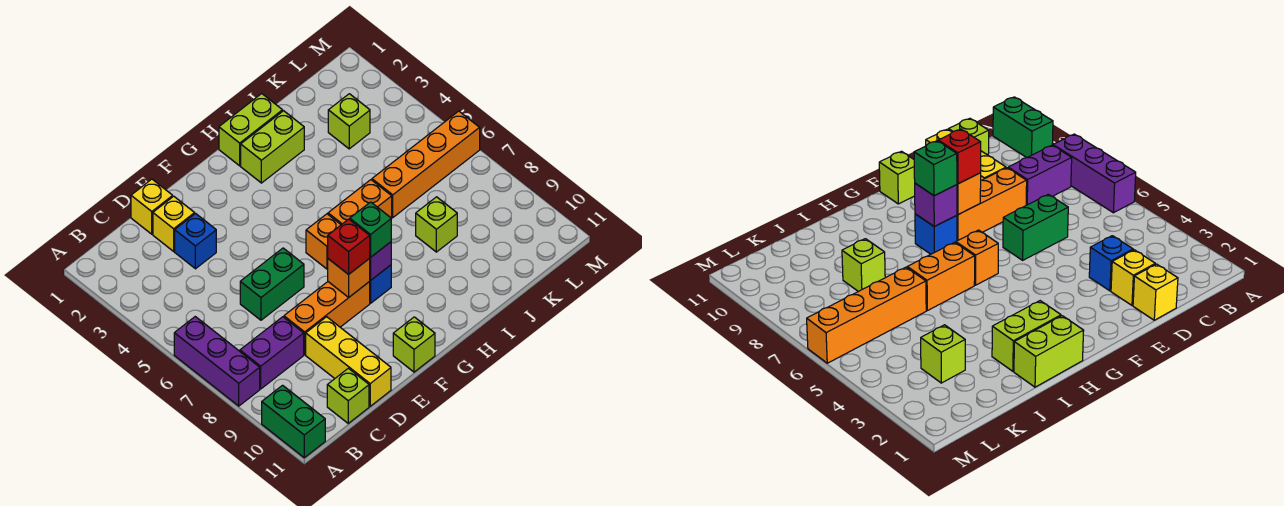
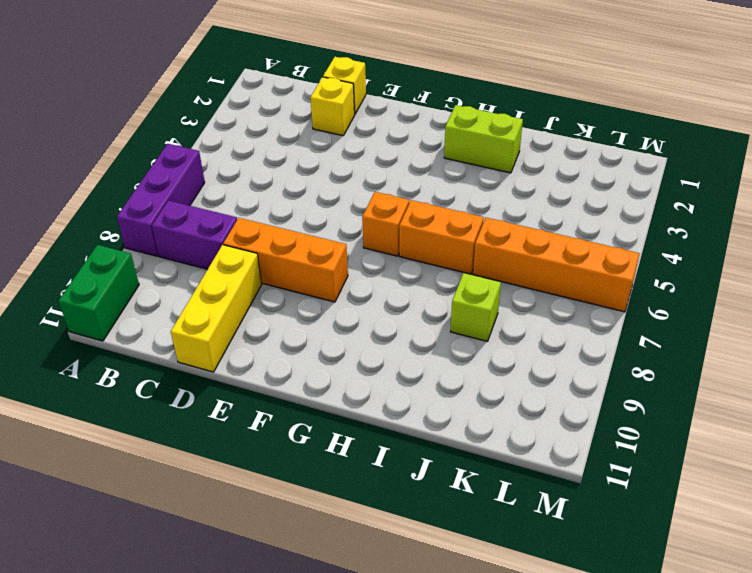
none -> lime brick C11 level 1
none -> blue brick D3 level 1
none -> green brick D6:E6 level 1

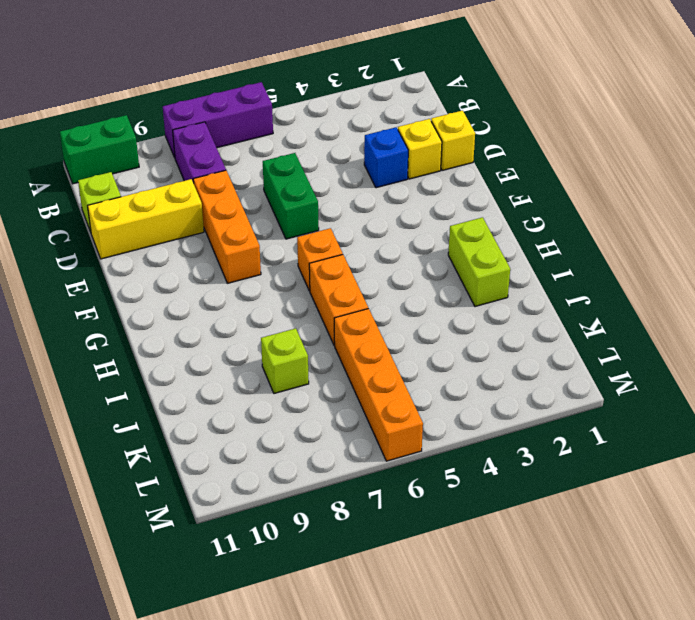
none -> lime brick F11 level 1
none -> blue brick G8 level 1
none -> lime brick H1:I1 level 1

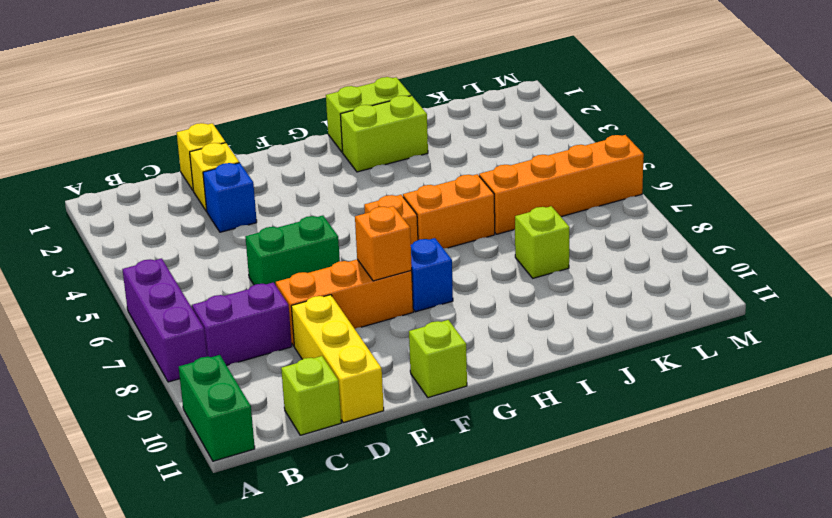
none -> lime brick K3 level 1
none -> purple brick G8 level 2
none -> red brick F8 level 3

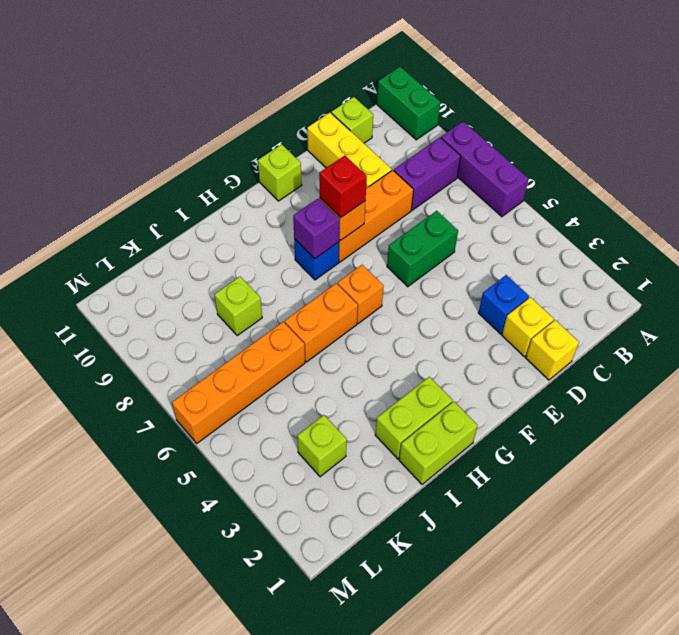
none -> green brick G8 level 3

